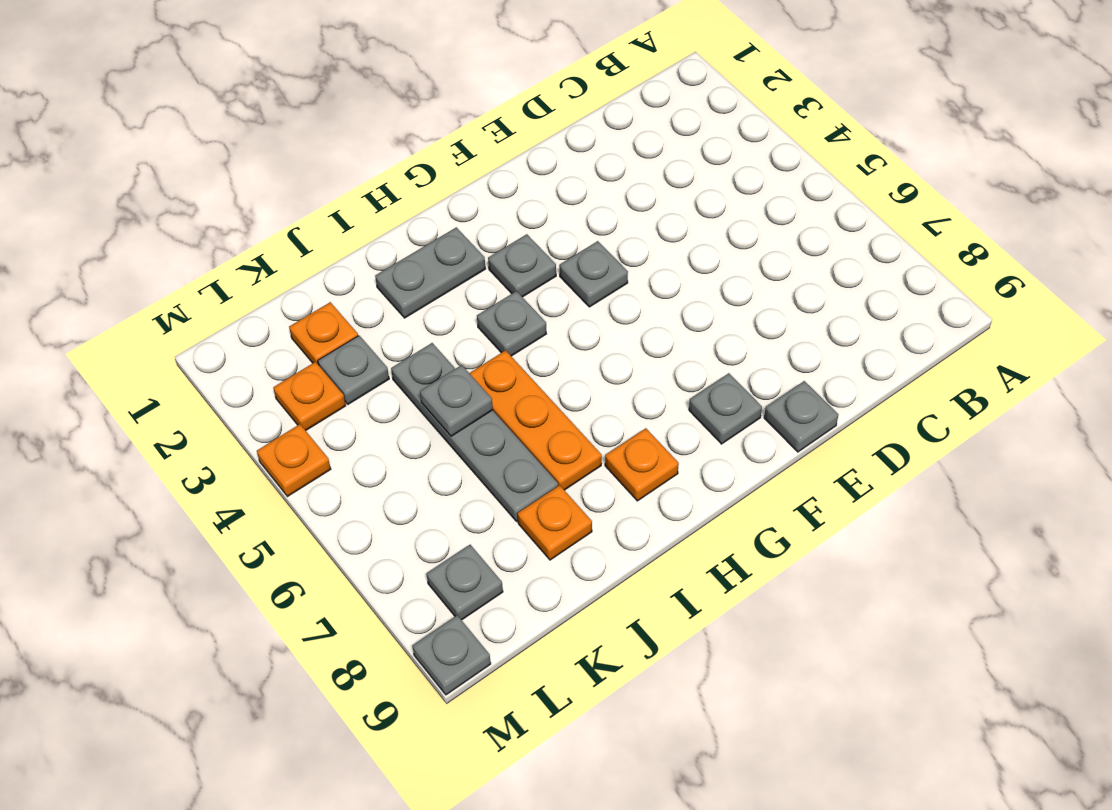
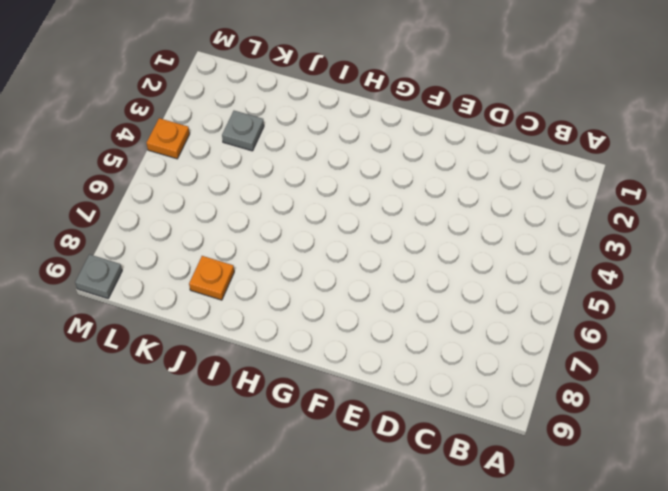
none -> grey plate E9 level 1
none -> grey plate F4 level 1
none -> grey plate F8 level 1

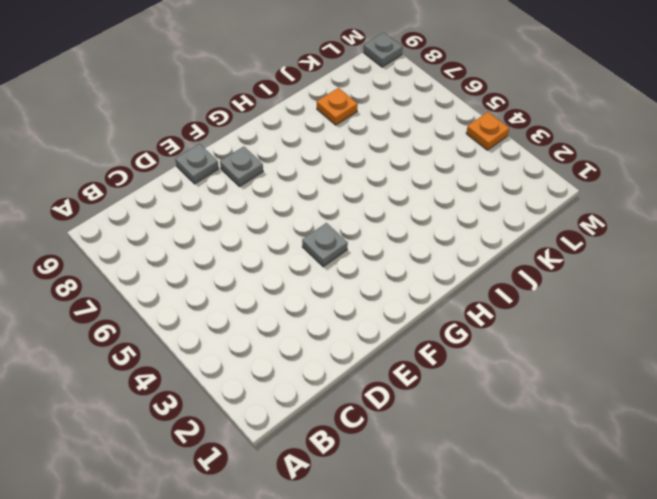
none -> grey plate G3 level 1
none -> grey plate H2:I2 level 1
none -> grey plate H4 level 1

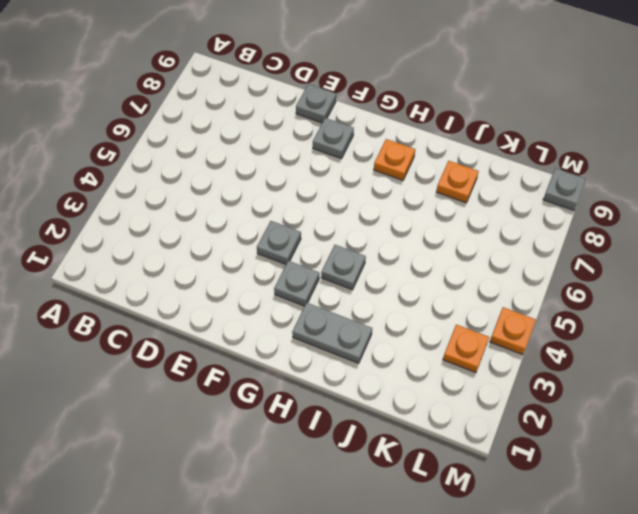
none -> orange plate I5:I7 level 1
none -> grey plate J4:J7 level 1
none -> orange plate K2 level 1

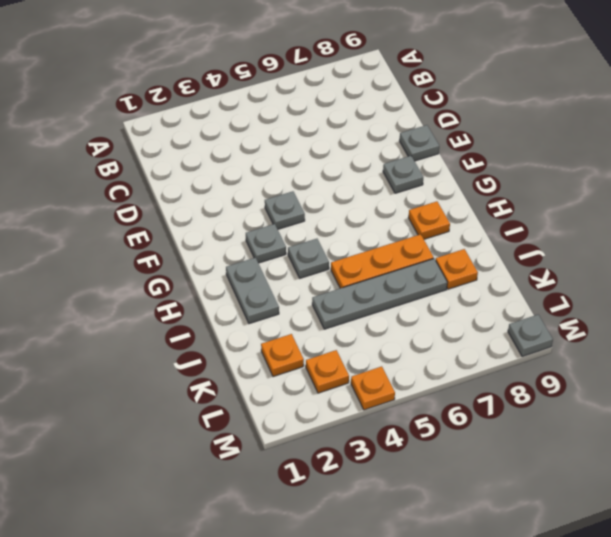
none -> grey plate K3 level 1
none -> grey plate L8 level 1
none -> grey plate J5 level 2

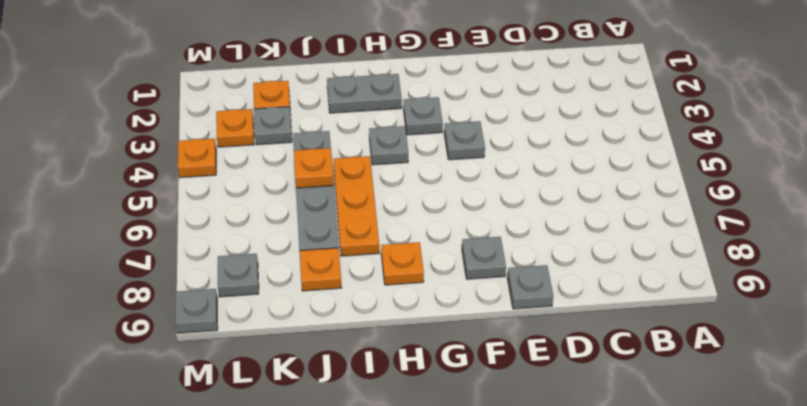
orange plate J5 level 2 -> grey plate J5 level 2

